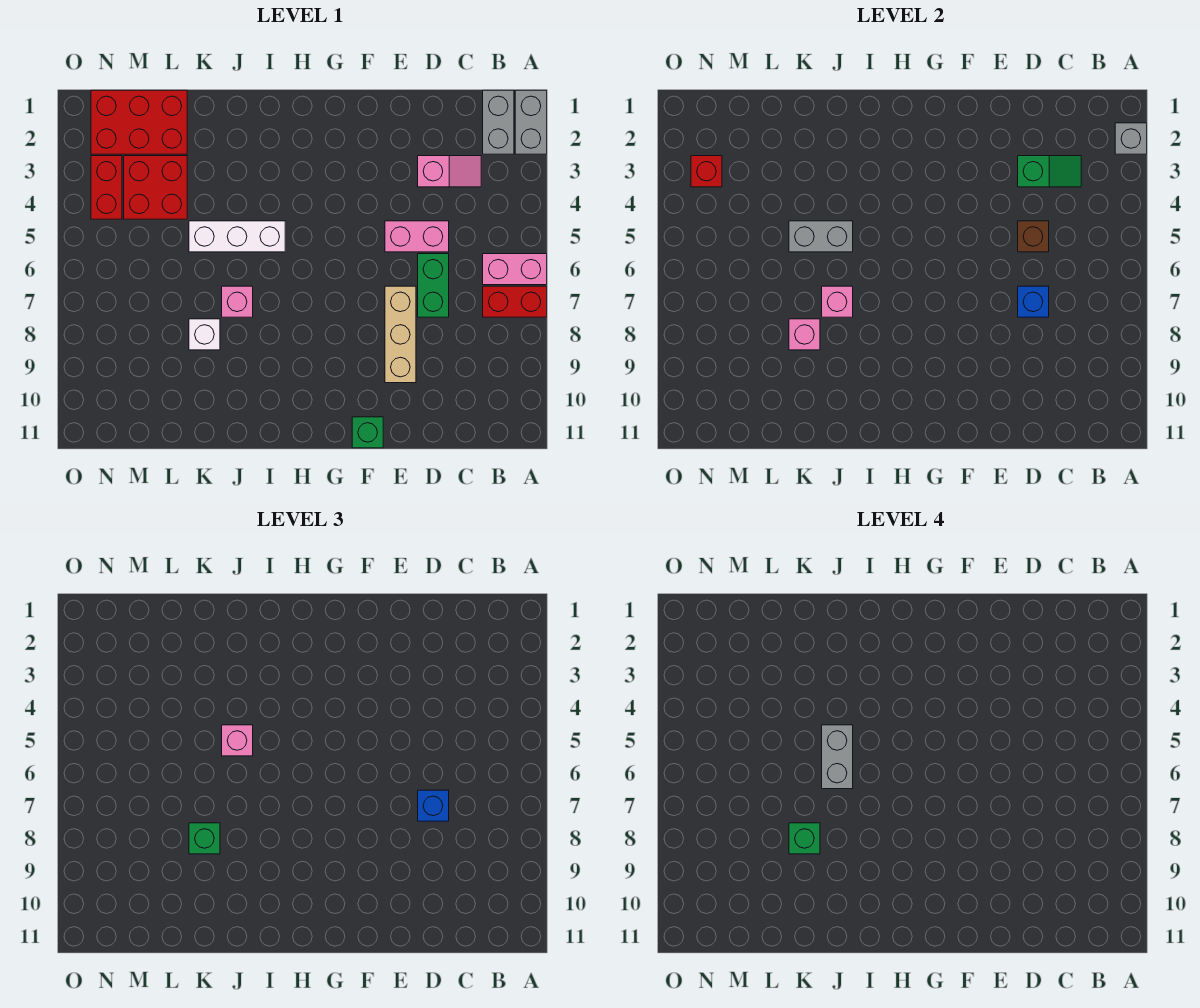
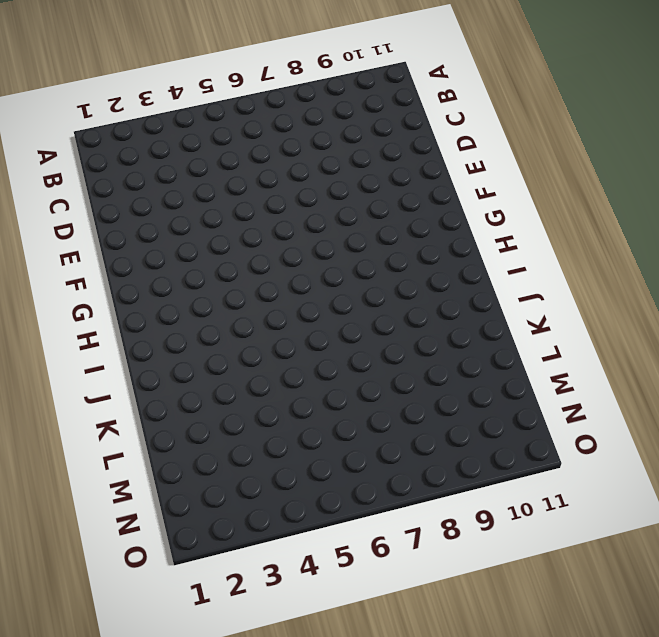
none -> grey brick A1:A2 level 1
none -> pink brick A6:B6 level 1
none -> red brick A7:B7 level 1

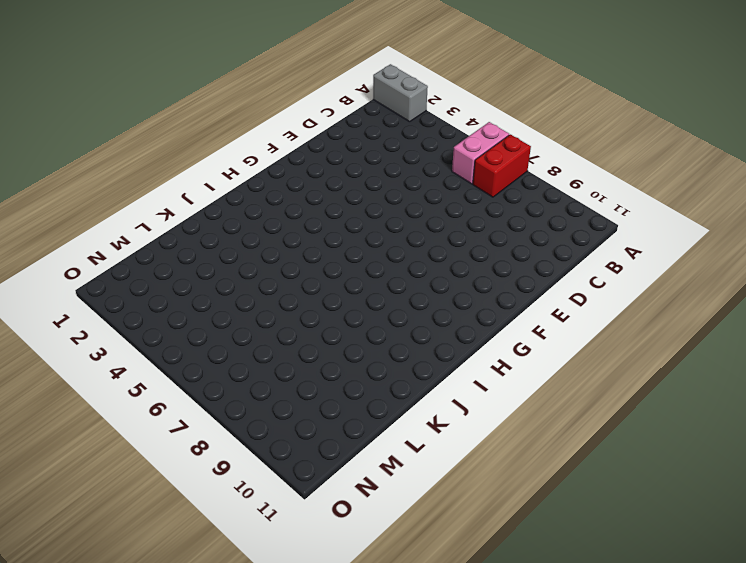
none -> grey brick B1:B2 level 1
none -> pink slope C3:D3 level 1 top D
none -> pink brick D5:E5 level 1

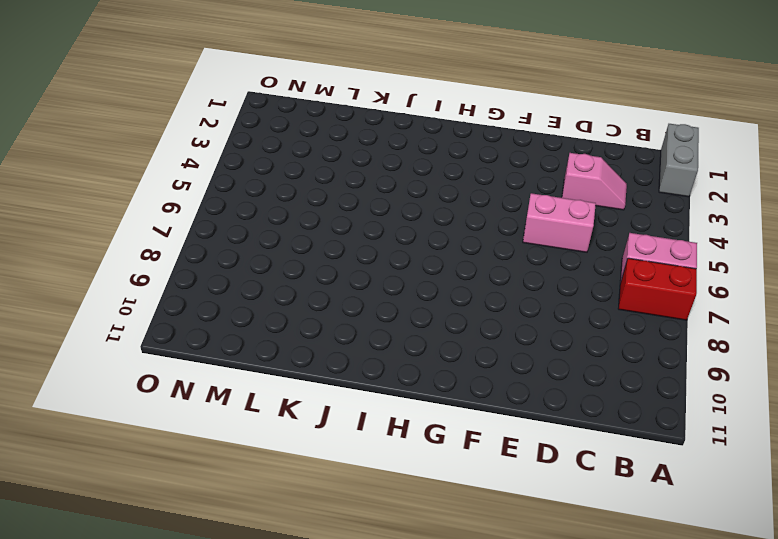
none -> grey brick B1:B2 level 1
none -> green brick D6:D7 level 1
none -> tan brick E7:E9 level 1

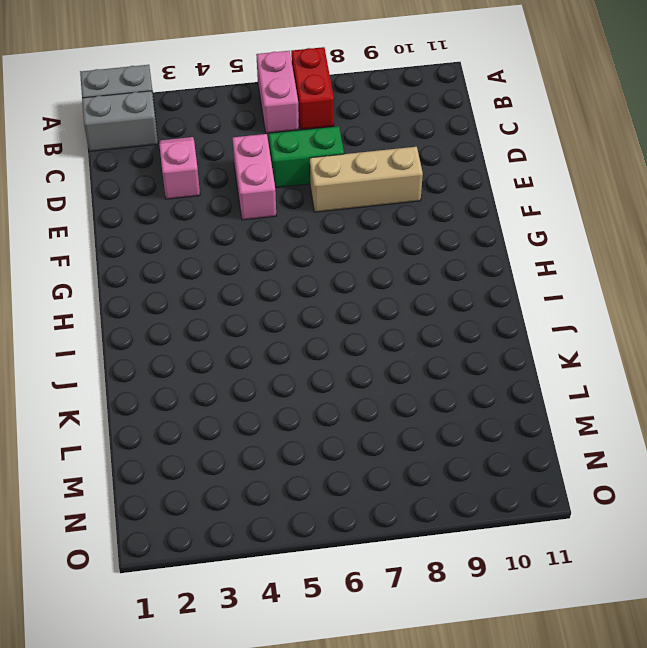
none -> green brick F11 level 1
none -> white brick I5:K5 level 1
none -> pink brick J7 level 1

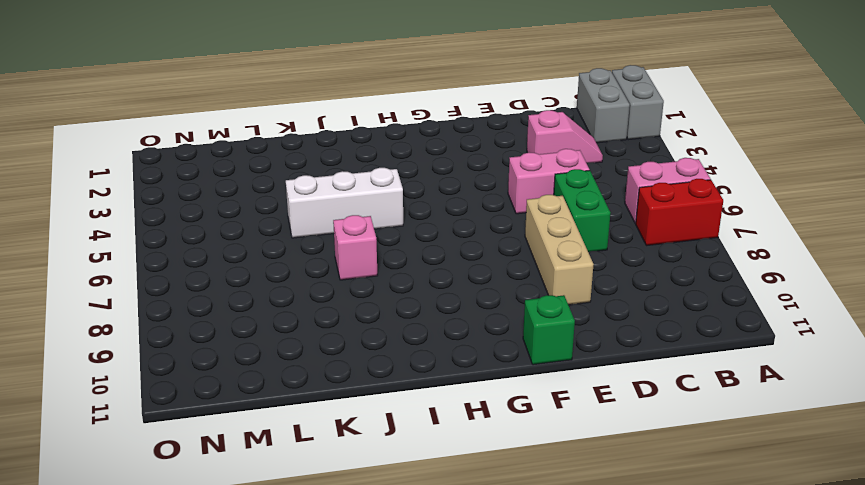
none -> white brick K8 level 1
none -> red brick L1:N2 level 1
none -> red brick L3:M4 level 1

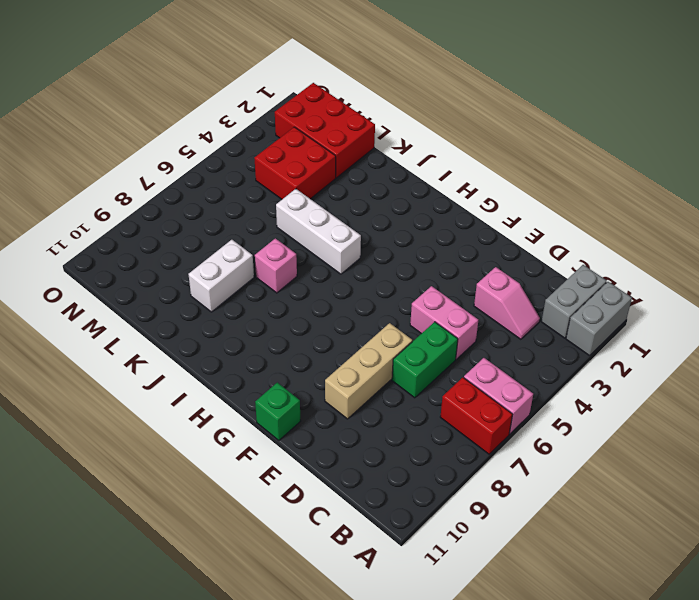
white brick K8:K9 level 1 -> white brick K8 level 1
none -> red brick N3:N4 level 1
none -> grey brick A2 level 2
none -> green slope C3:D3 level 2 top D

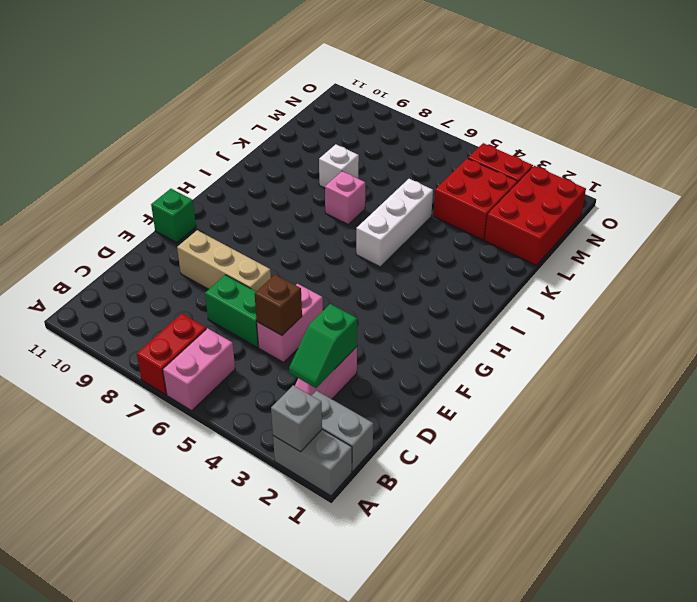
none -> blue brick D7 level 2
none -> grey brick J5:K5 level 2
none -> pink brick J7 level 2

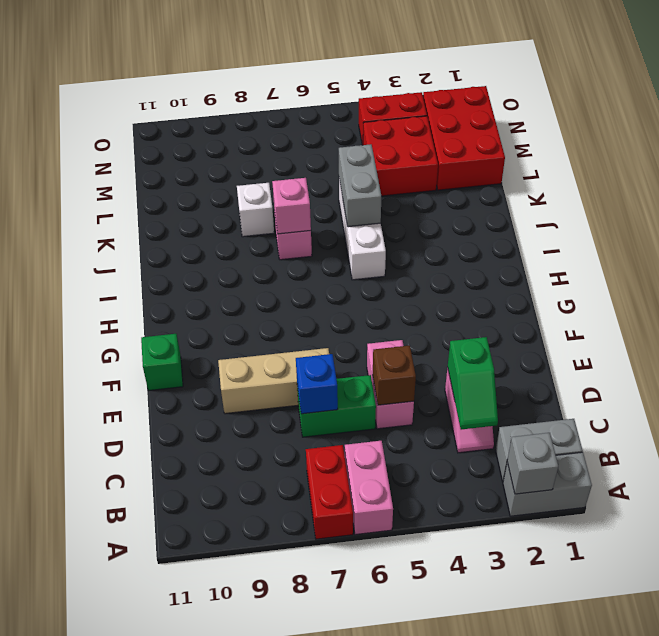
none -> pink brick K8 level 2
none -> red brick N3 level 2
none -> blue brick D7 level 3

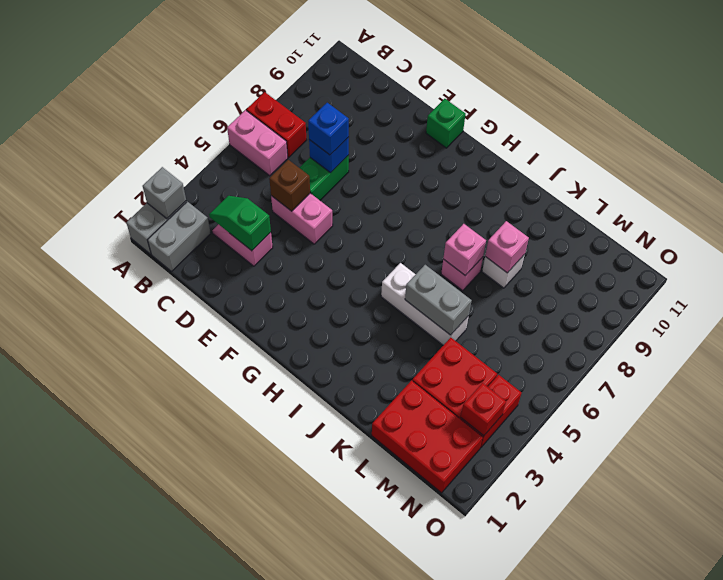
none -> tan brick E7:E9 level 1
none -> pink brick J5 level 3
none -> green brick K8 level 3

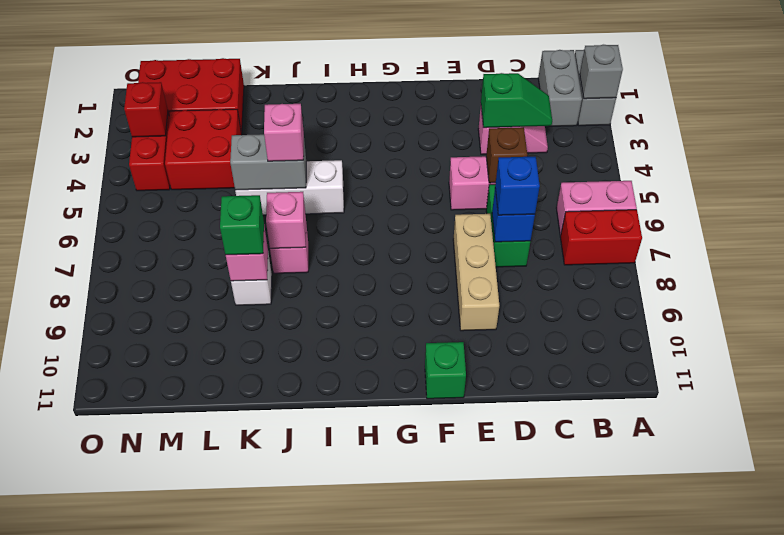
none -> grey brick J5:J6 level 4
none -> green brick K8 level 4

